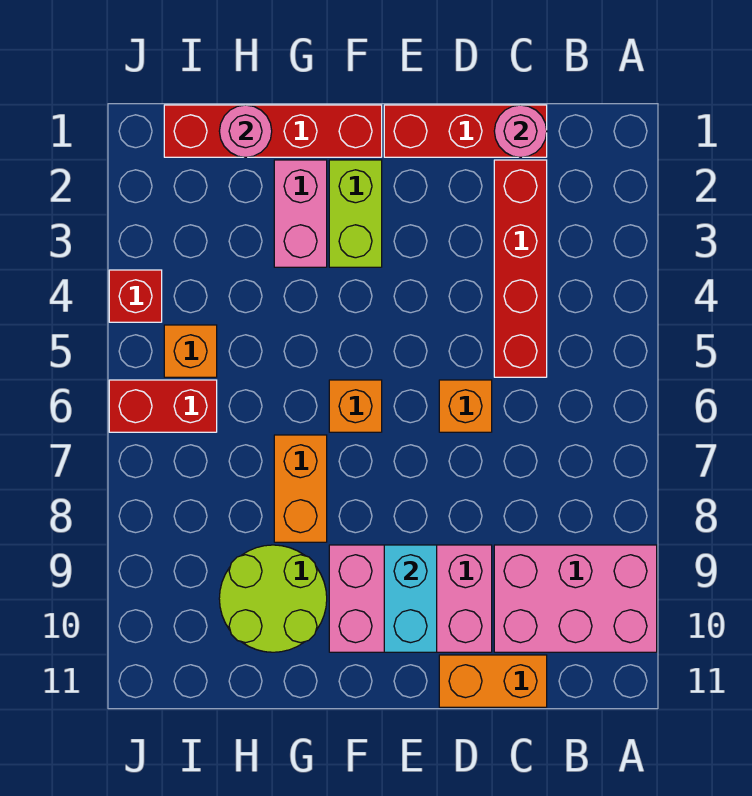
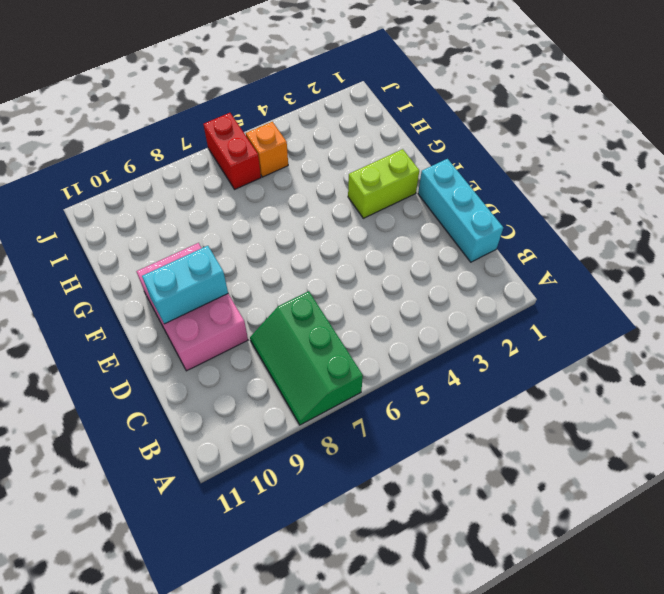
green slope A7:C8 level 1 top 7 -> none
cyan brick C1:E1 level 1 -> red brick C1:E1 level 1
none -> pink brick A9:C10 level 1
none -> red brick C2:C5 level 1
none -> orange brick C11:D11 level 1

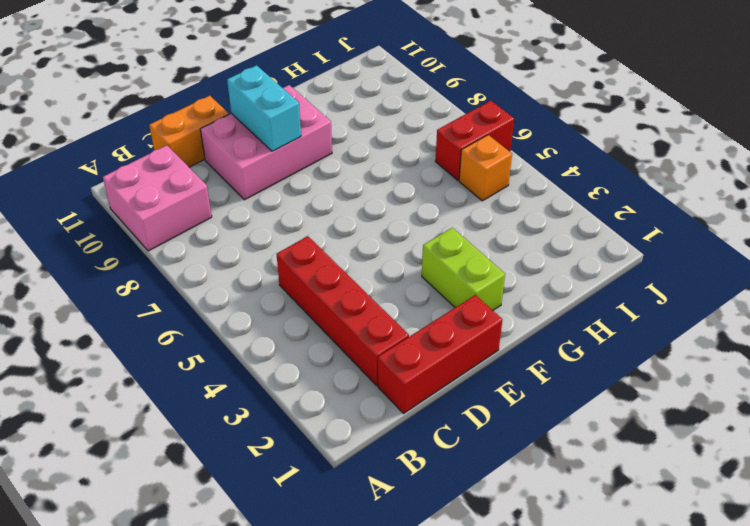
pink brick A9:B10 level 1 -> pink brick A9:C10 level 1
none -> orange brick D6 level 1
none -> red brick F1:I1 level 1
none -> orange brick F6 level 1

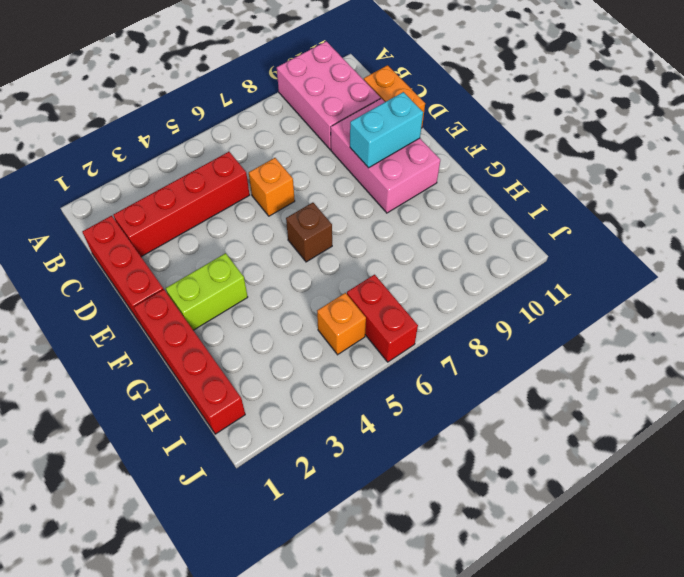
brown brick F6 level 1 -> orange brick F6 level 1
none -> pink brick G2:G3 level 1
none -> orange brick G7:G8 level 1
none -> lime round brick G9:H10 level 1

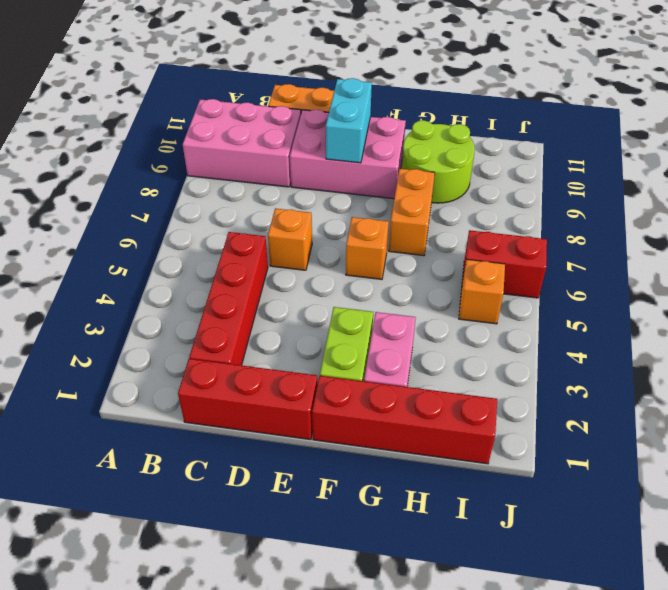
none -> red brick J4 level 1
none -> pink round brick C1 level 2
none -> pink round brick H1 level 2

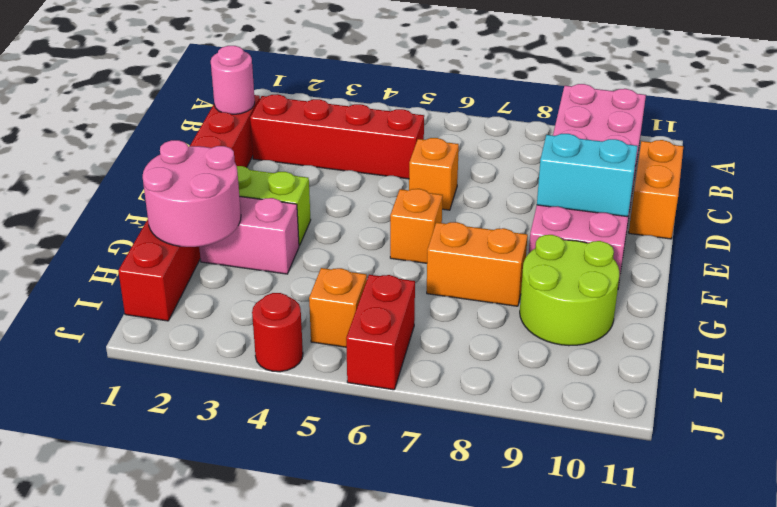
pink round brick G1:H2 level 2 -> pink round brick H1 level 2
red round brick J4 level 1 -> red brick J4 level 1

